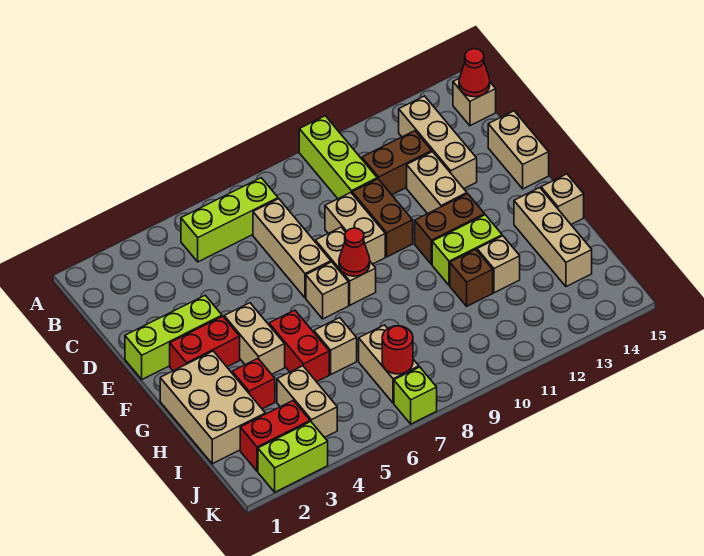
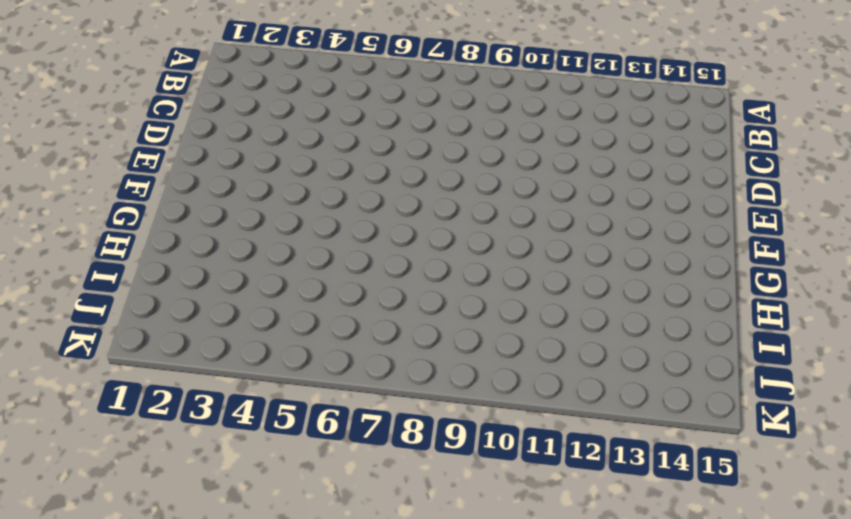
none -> lime brick A10:C10 level 1
none -> lime brick B5:B7 level 1
none -> tan brick B13:D13 level 1
none -> tan brick B15 level 1

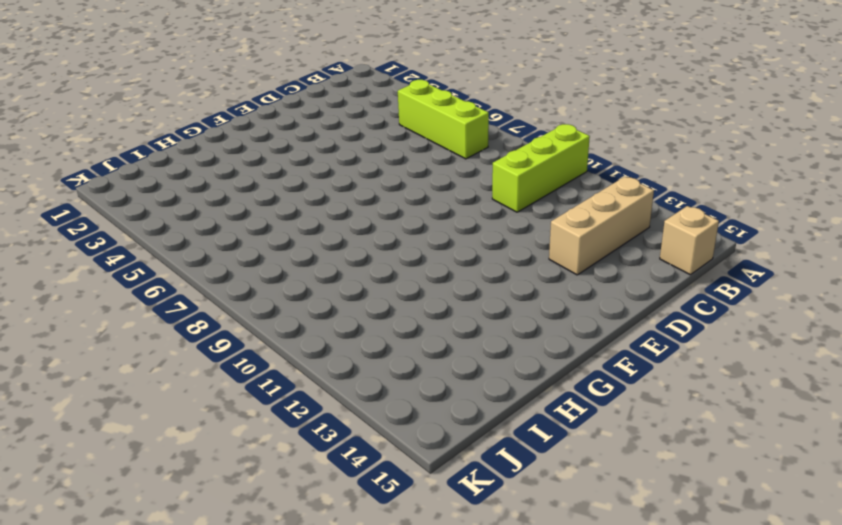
none -> tan brick C7:E7 level 1
none -> brown brick C11:C12 level 1
none -> tan brick D9:E9 level 1
none -> brown brick D10:E10 level 1

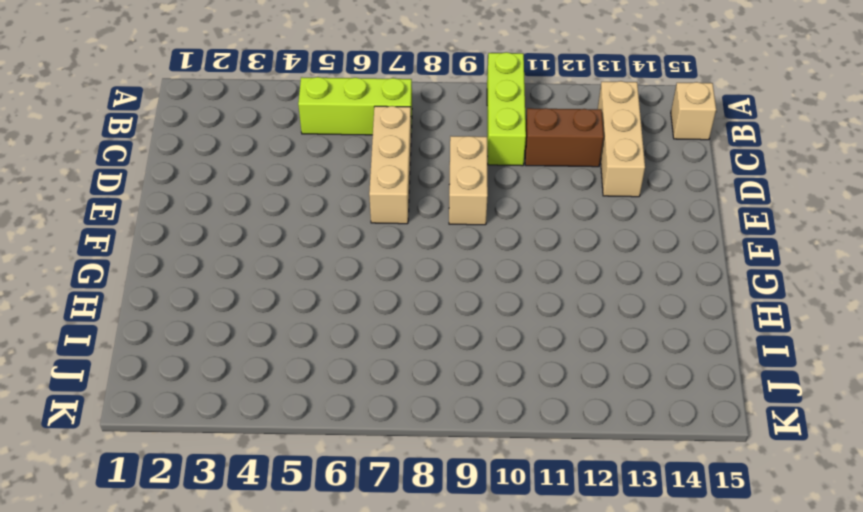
none -> brown brick D10:E10 level 1
none -> tan brick D12:E12 level 1
none -> tan brick D15:E15 level 1
none -> lime brick E1:E3 level 1

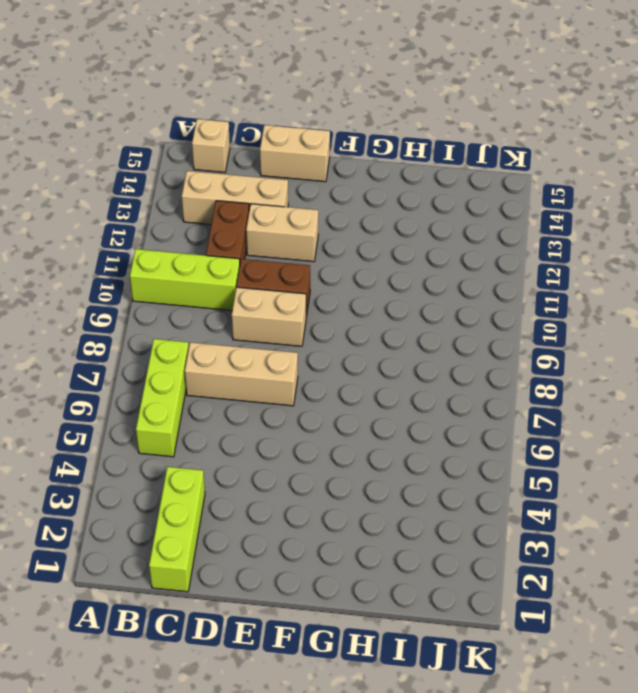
lime brick C1:C3 level 1 -> lime brick E1:E3 level 1
none -> tan brick E8:F8 level 1
none -> red brick F2:F3 level 1
none -> tan brick F4:G4 level 1
none -> tan brick F7 level 1

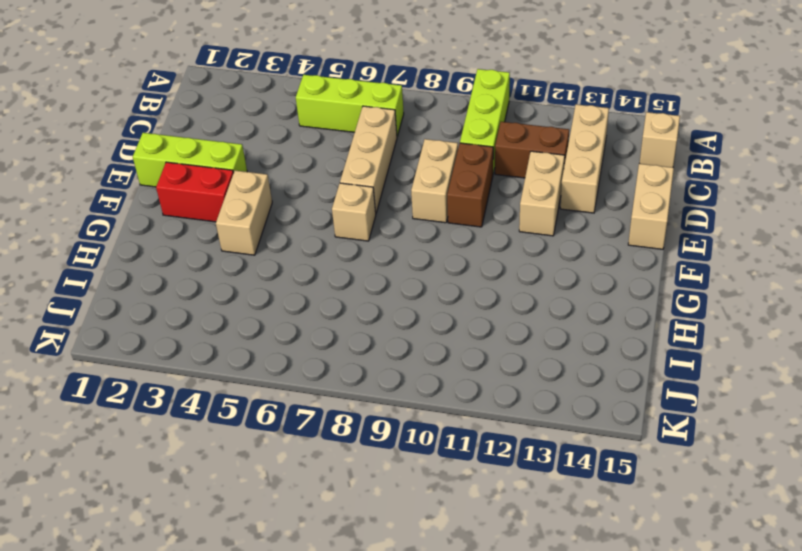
none -> tan brick E8:F8 level 1
none -> brown brick F11:F12 level 1
none -> tan brick G1:I2 level 1
none -> red brick G5:H5 level 1

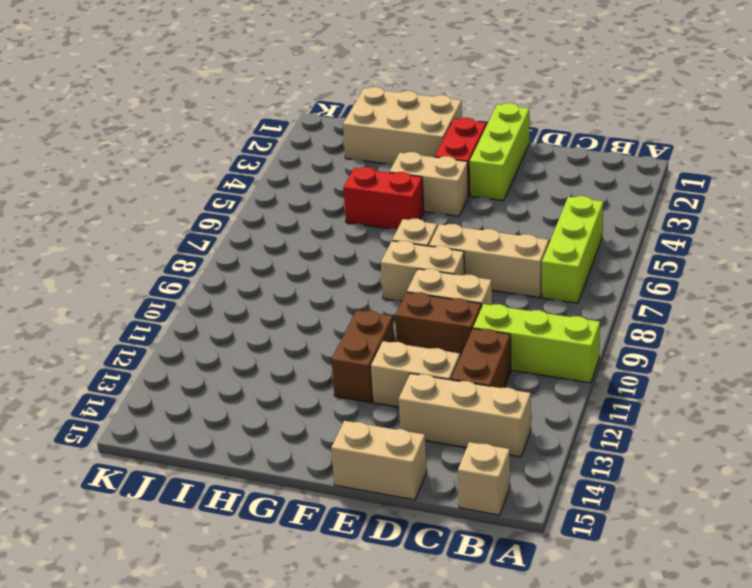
none -> lime brick G11:G12 level 1
none -> tan brick G14:I14 level 1
none -> tan brick G15 level 1
none -> red brick H3 level 1

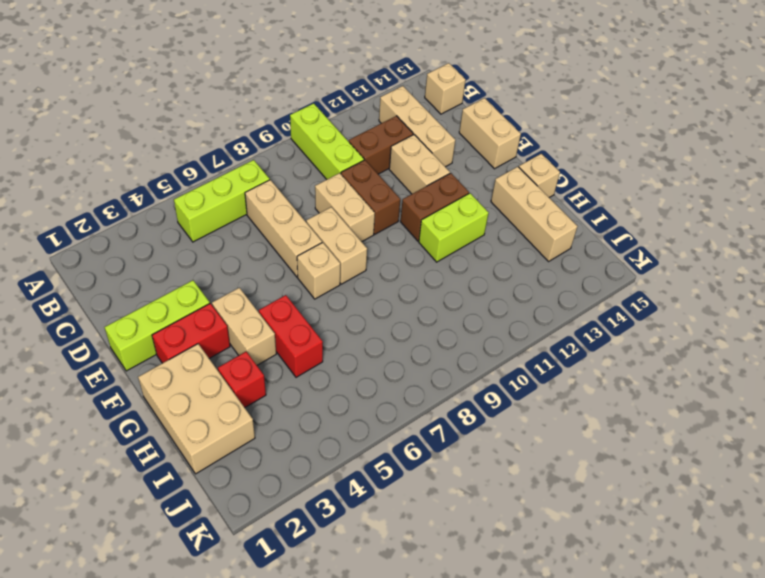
none -> tan brick H6 level 1
none -> brown brick H11 level 1
none -> tan brick H12 level 1
none -> tan brick I4:J4 level 1

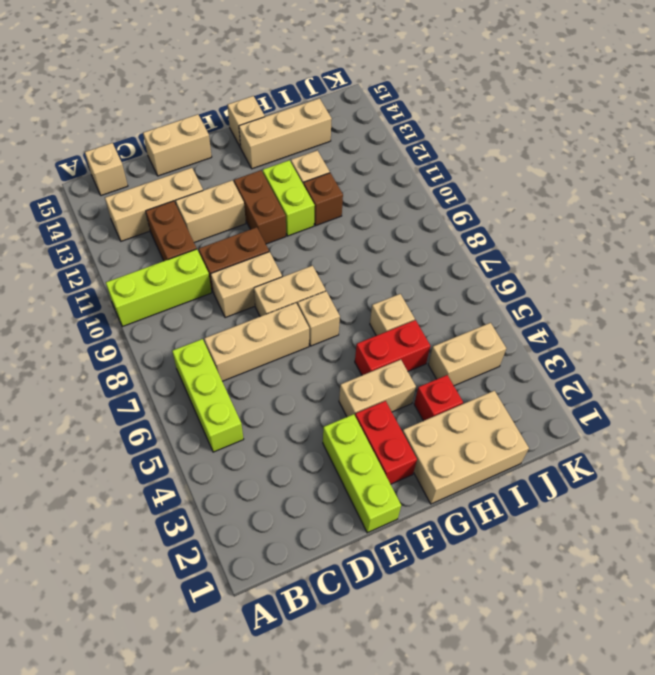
none -> tan brick I7:J7 level 1
none -> red brick J2:J3 level 1
none -> lime brick K2:K3 level 1
none -> lime brick K7 level 1

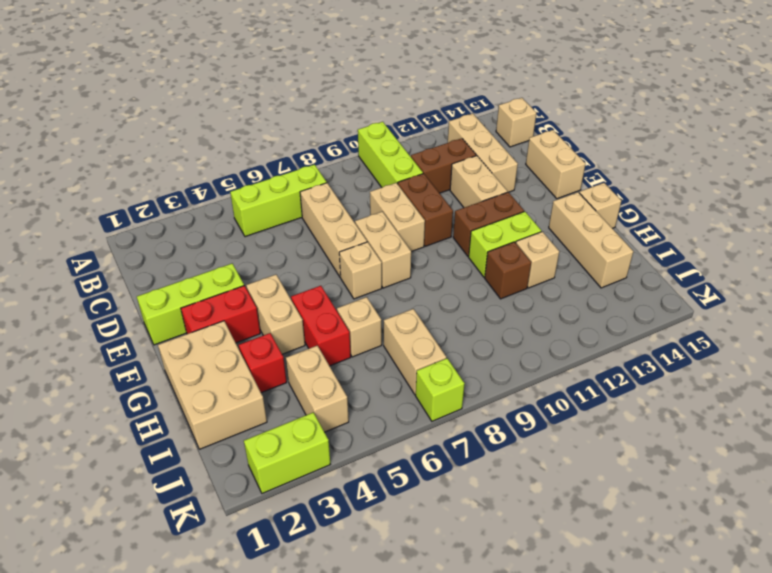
none -> red brick J2:J3 level 1
none -> red cone B15 level 2
none -> red cone F8 level 2
none -> red round brick J7 level 2

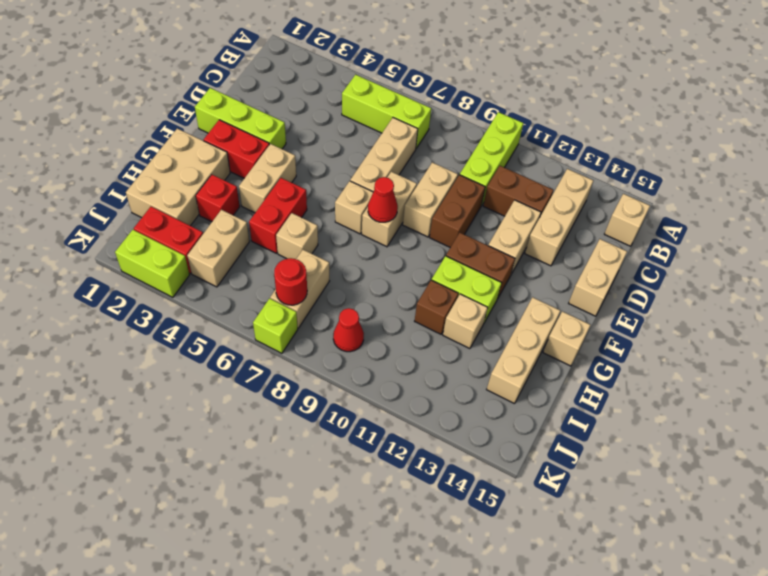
red cone J9 level 1 -> red cone B15 level 2

